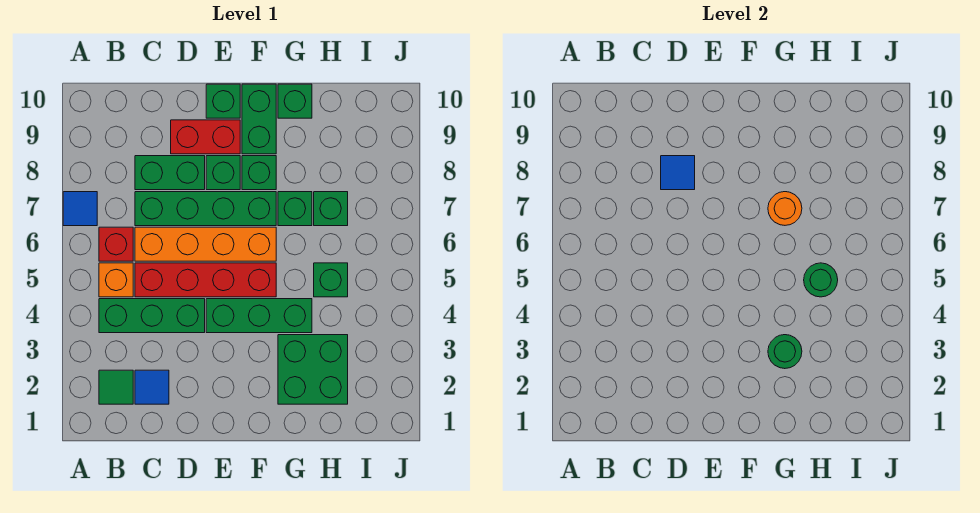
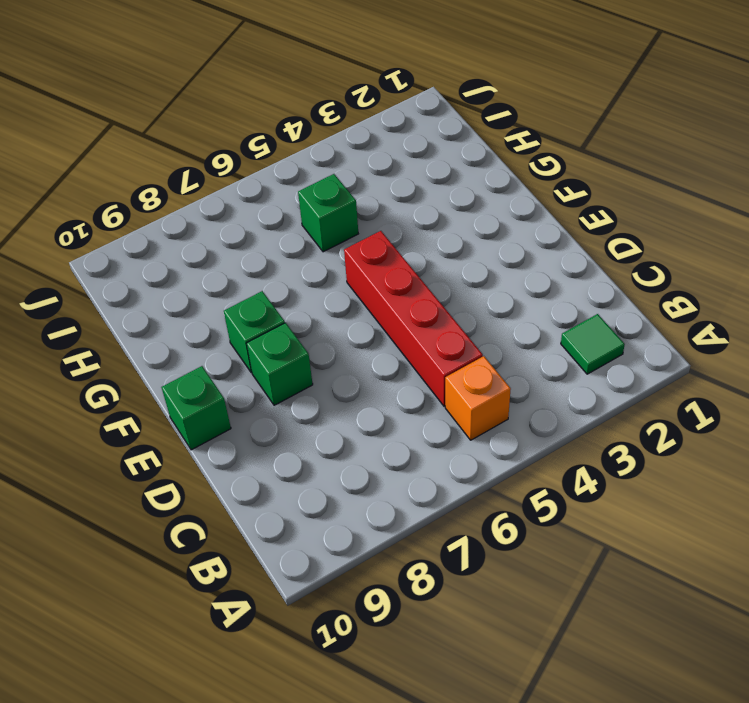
none -> blue tile A7 level 1
none -> green brick B4:D4 level 1
none -> red brick B6 level 1

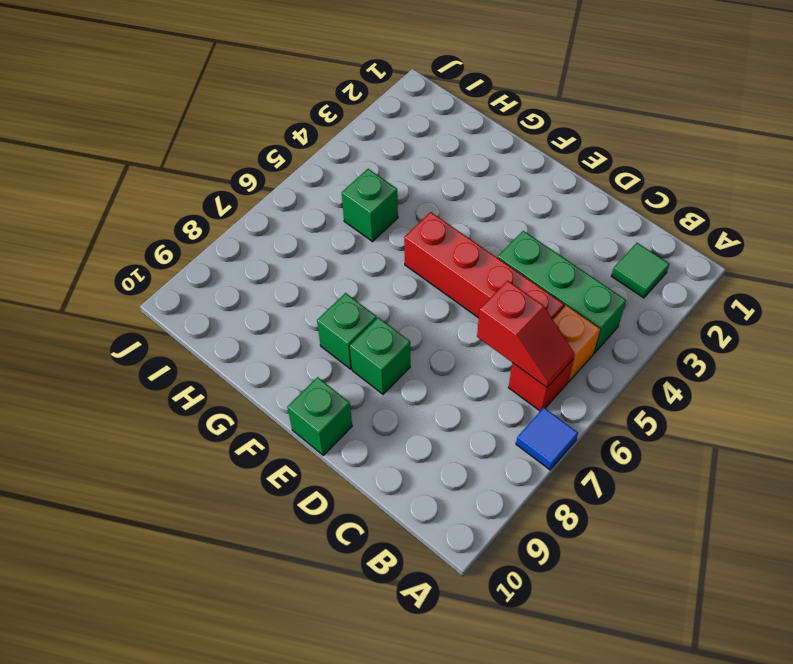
red slope B6:C6 level 2 top C -> none
none -> blue tile C2 level 1
none -> orange brick C6:F6 level 1
none -> green brick C7:F7 level 1

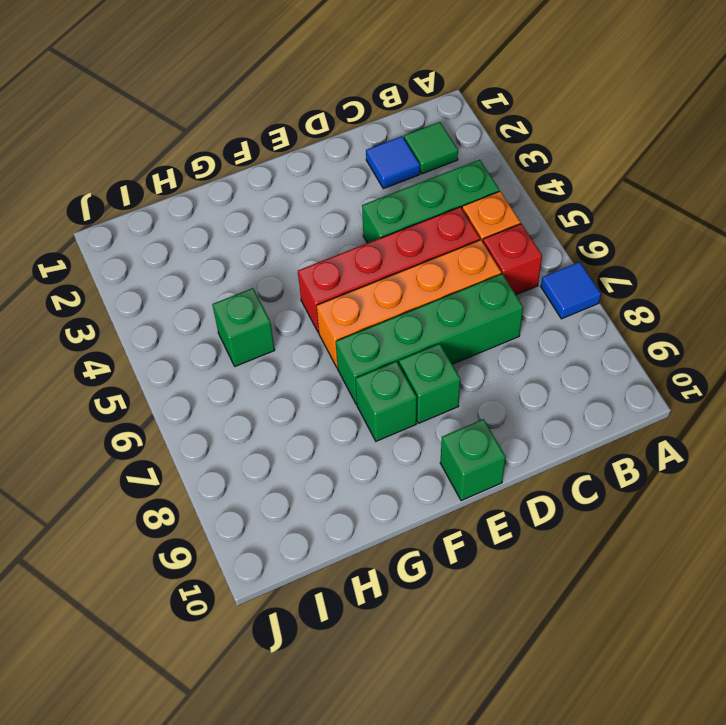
none -> green brick C8:D8 level 1
none -> red brick D9:E9 level 1
none -> green brick E4:G4 level 1

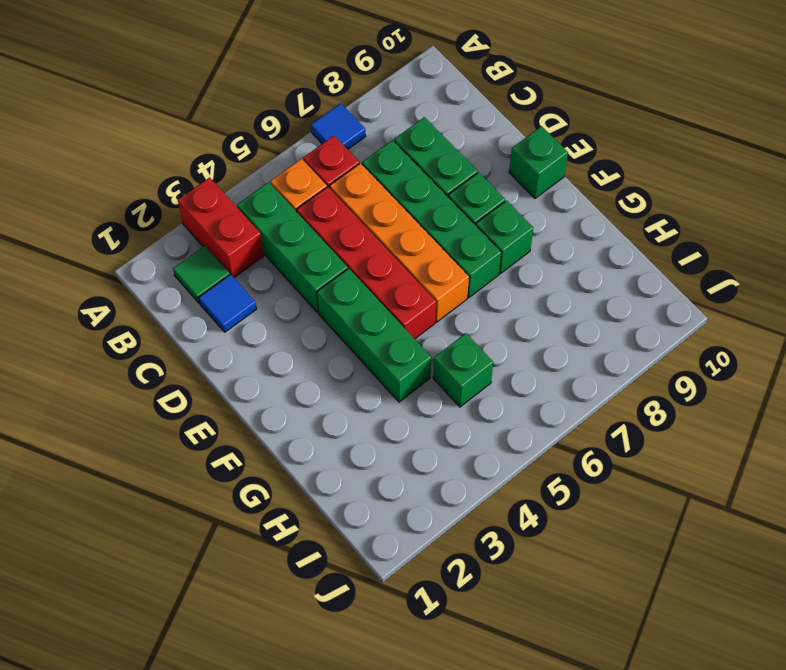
red brick A3:B3 level 1 -> red brick D9:E9 level 1
none -> green brick F9:F10 level 1
none -> green brick G2:H3 level 1
none -> green brick G7 level 1

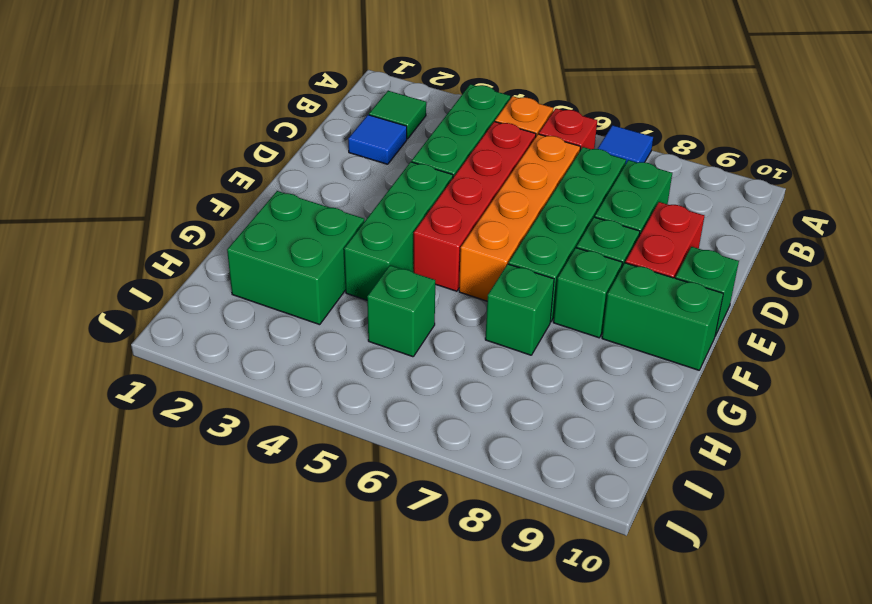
none -> green brick G10 level 1
none -> green brick H7 level 1
none -> blue tile D8 level 2

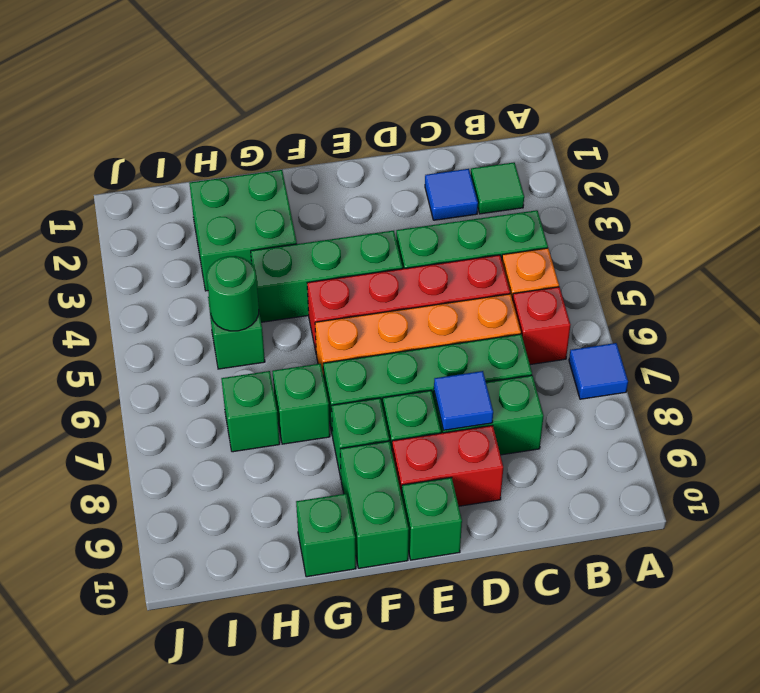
none -> green round brick G3 level 2
none -> orange round brick G7 level 2

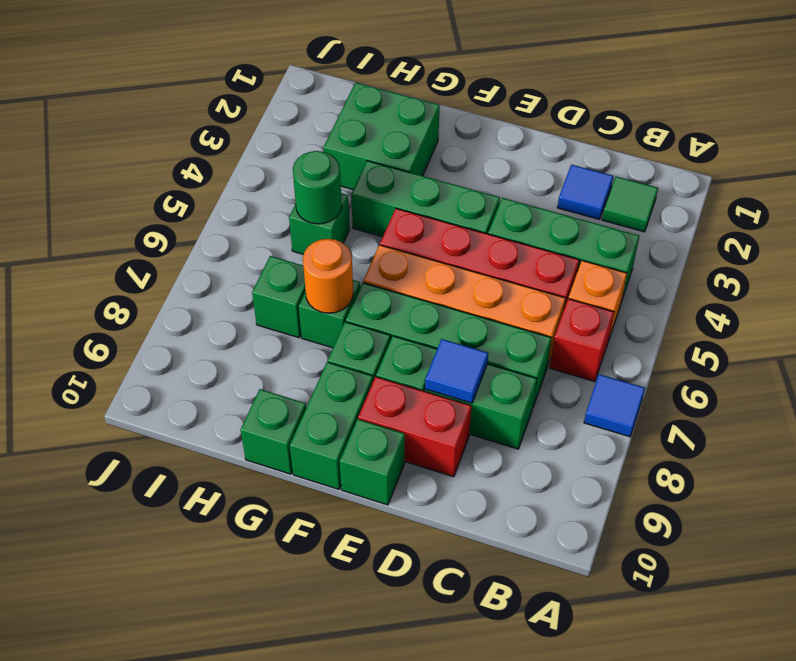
none -> green round brick G3 level 2

